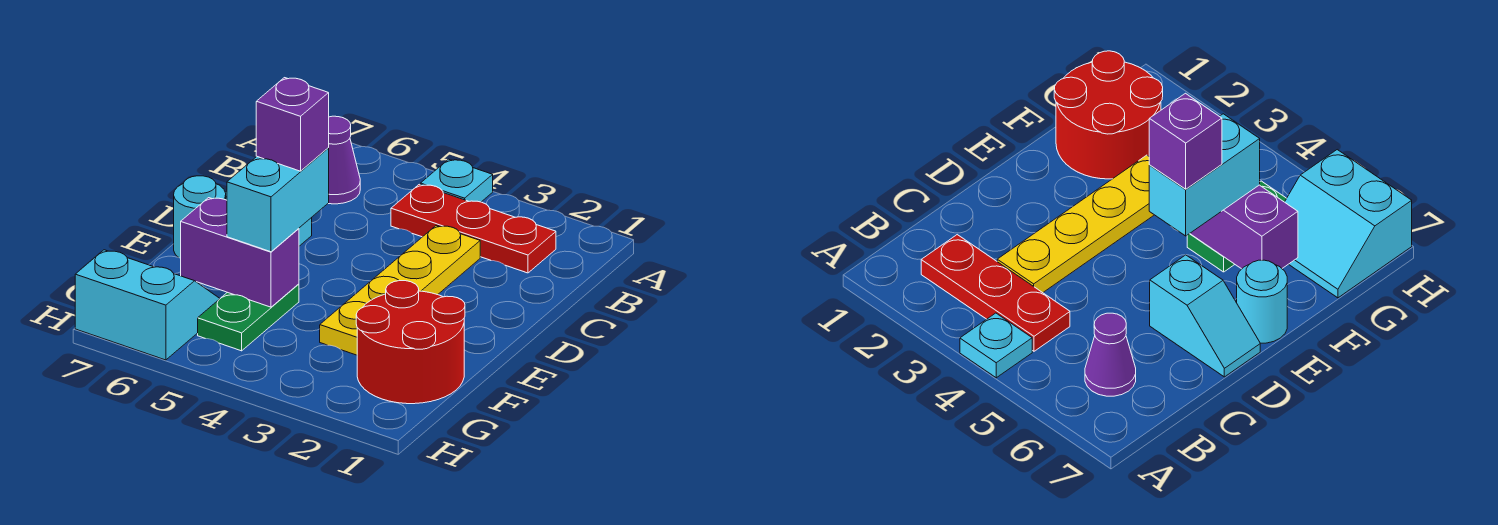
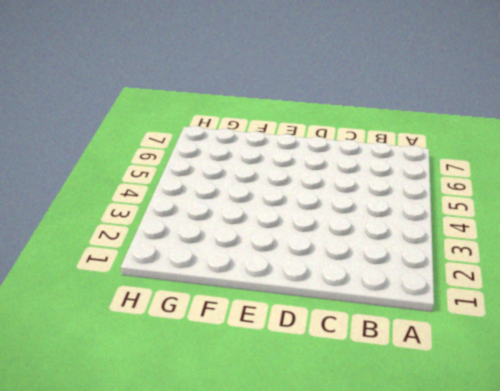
none -> cyan plate A4 level 1
none -> red plate B2:B4 level 1
none -> purple cone B6 level 1

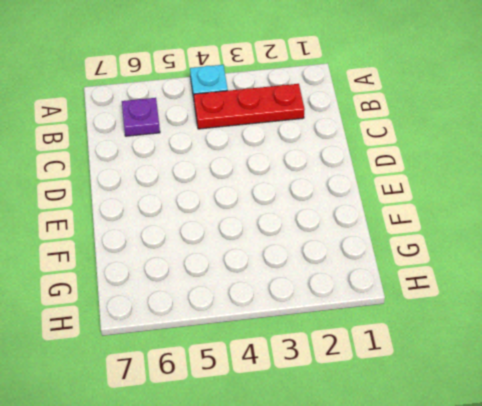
purple plate B6 level 1 -> purple cone B6 level 1
none -> yellow plate C3:F3 level 1
none -> cyan slope D6:D7 level 1 top 6
none -> cyan round brick E7 level 1

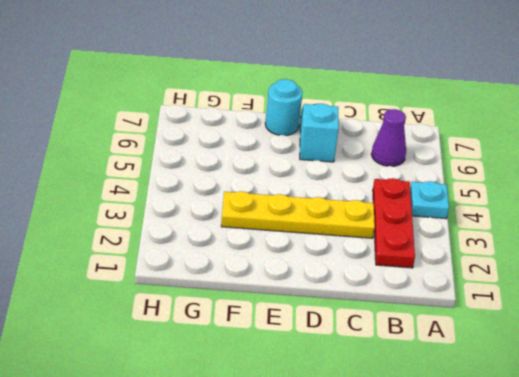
none -> red round brick F1:G2 level 1
none -> green plate F5:G5 level 1
none -> cyan slope G6:H7 level 1 top H

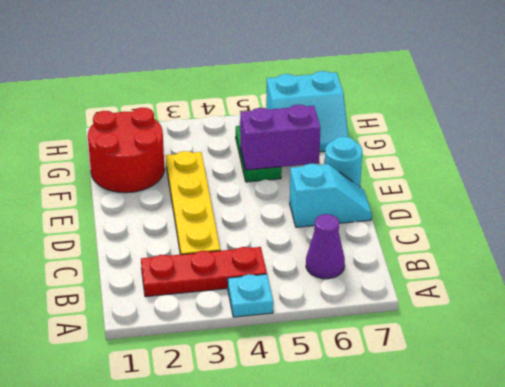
none -> cyan brick E5:F5 level 3
none -> purple brick E5 level 4

